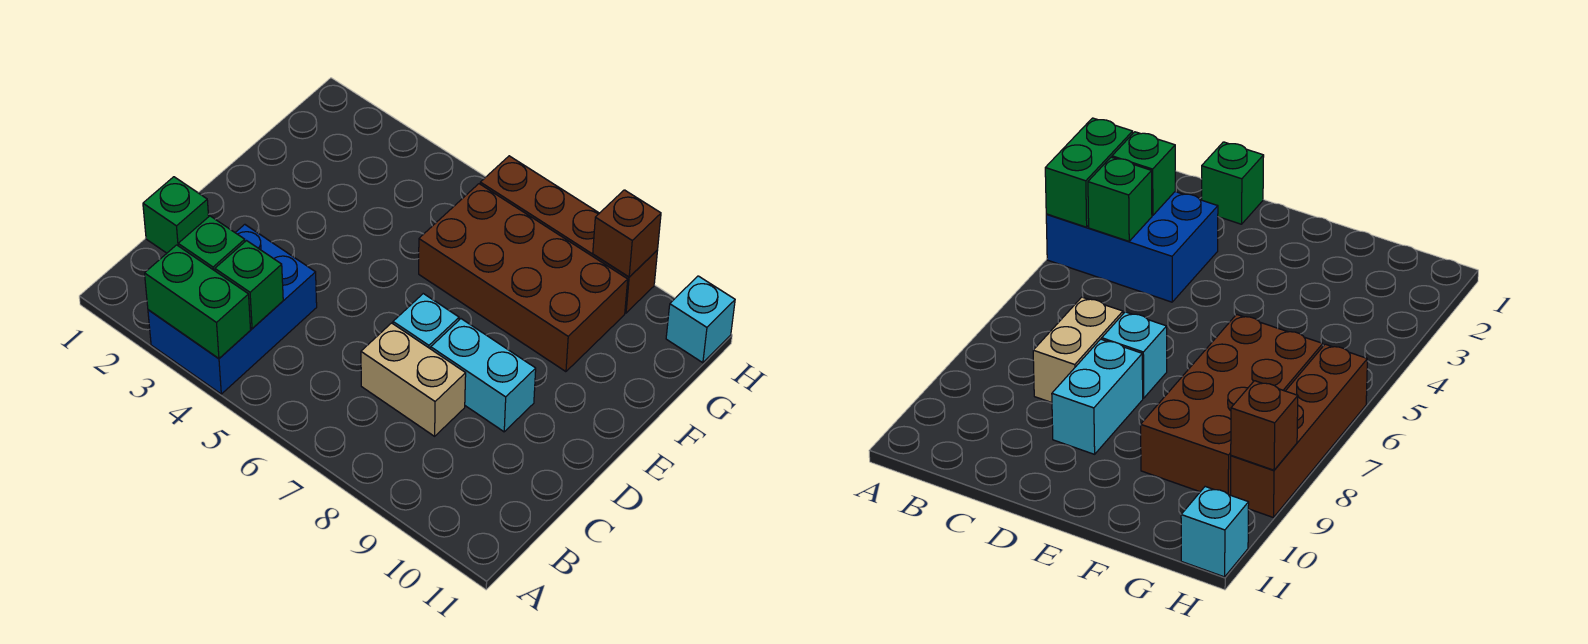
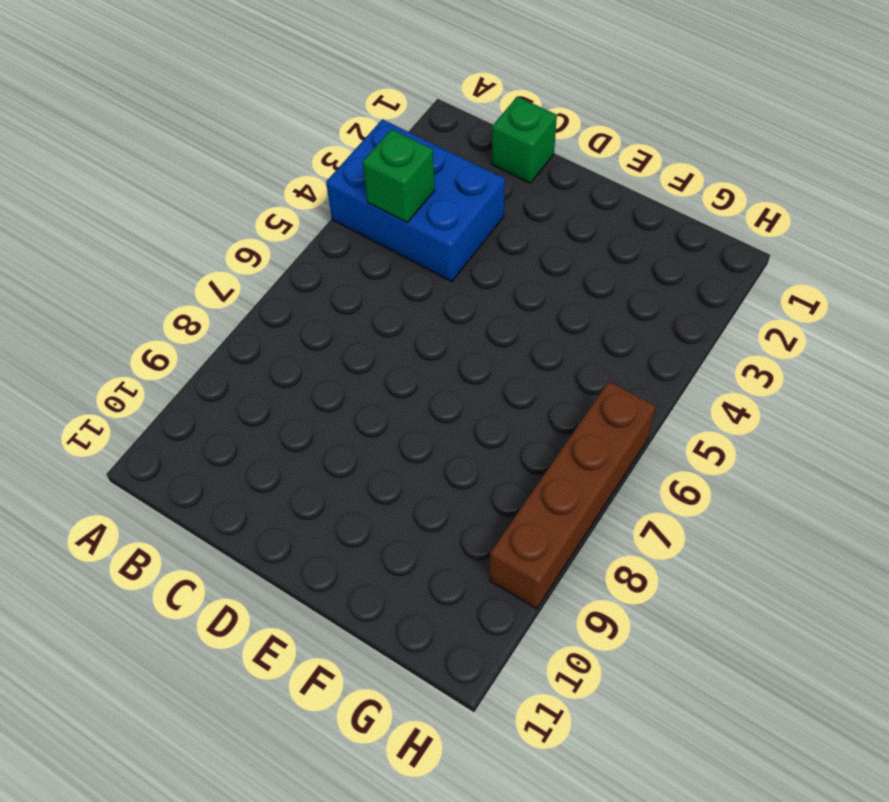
none -> tan brick C7:C8 level 1
none -> cyan brick D7 level 1
none -> cyan brick D8:D9 level 1

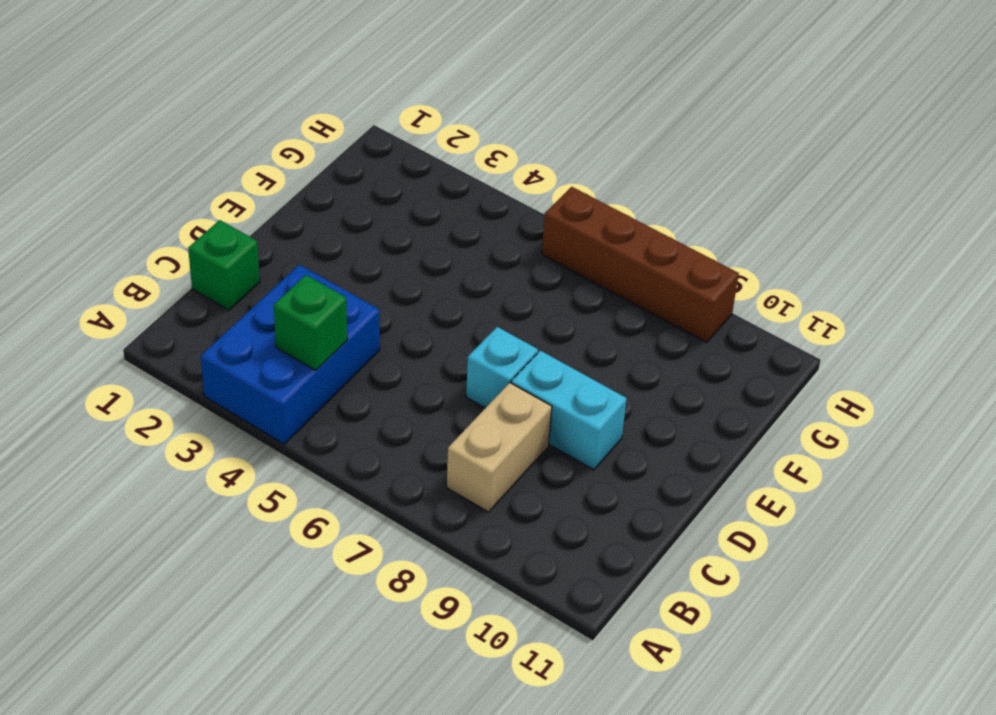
tan brick B8:C8 level 1 -> tan brick C7:C8 level 1
none -> brown brick F6:G9 level 1
none -> cyan brick H11 level 1
none -> green brick A3:A4 level 2

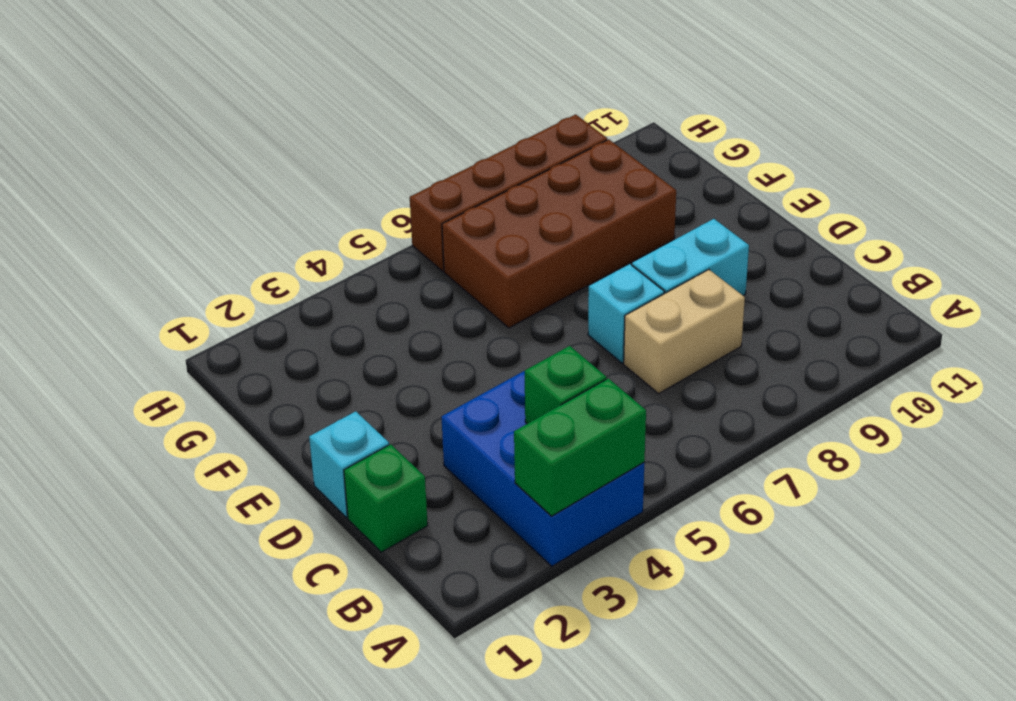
cyan brick D1 level 1 -> cyan brick H11 level 1
none -> green brick B3 level 2
none -> brown brick H9 level 2

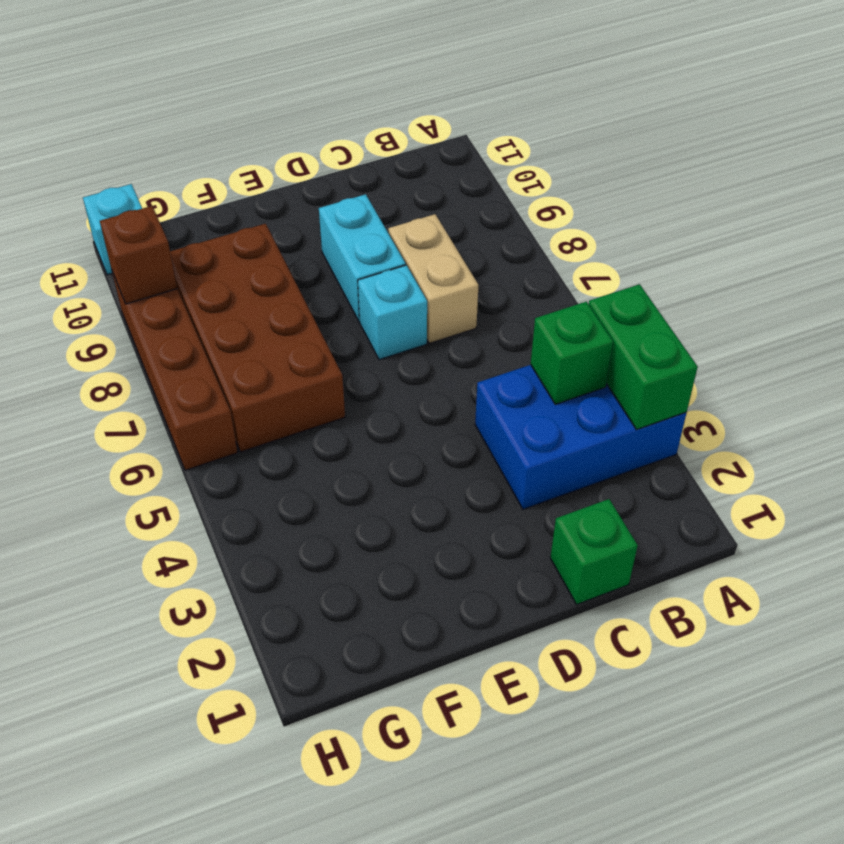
none -> green brick B3 level 2

